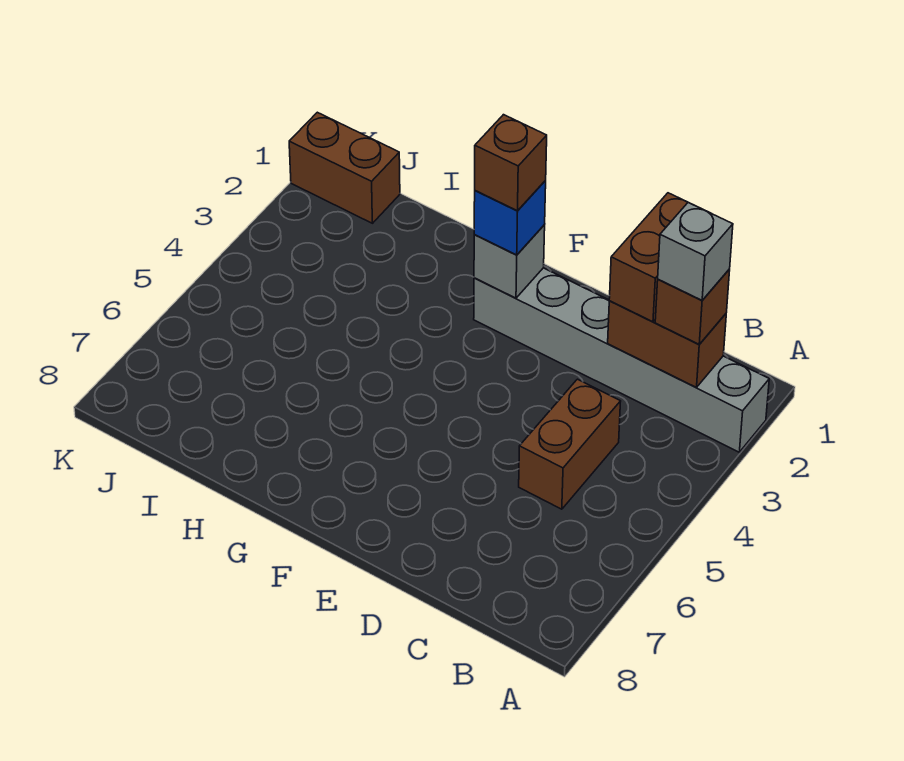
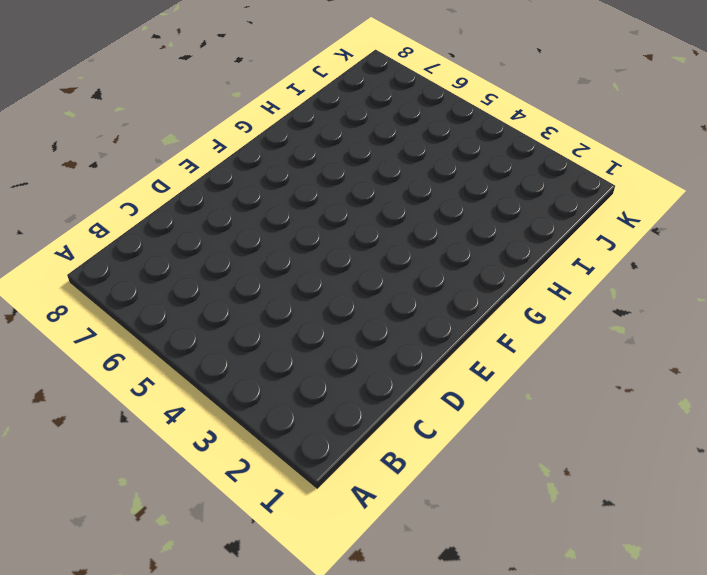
none -> grey brick A2:F2 level 1
none -> brown brick C4:C5 level 1

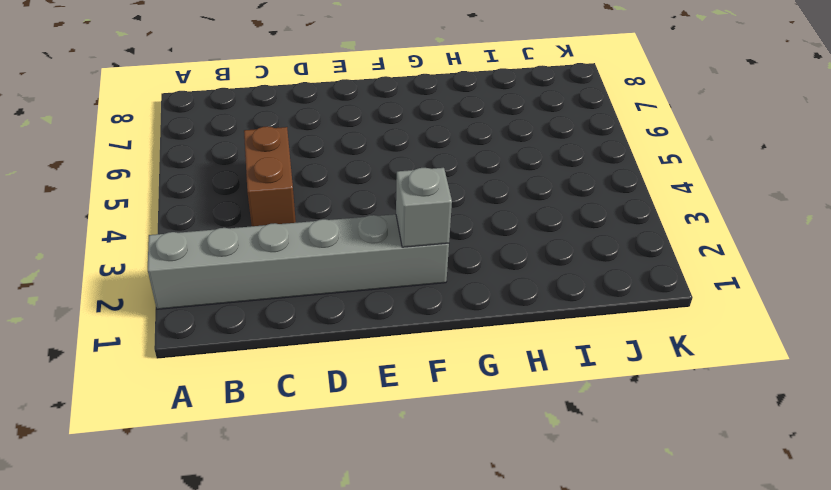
none -> brown brick J1:K1 level 1
none -> brown brick B2:C2 level 2

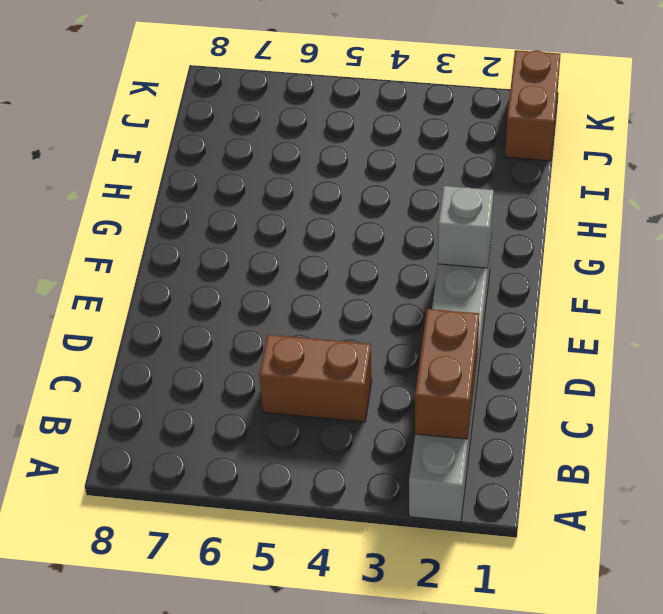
none -> brown brick B2 level 3
none -> brown brick C1:C2 level 3

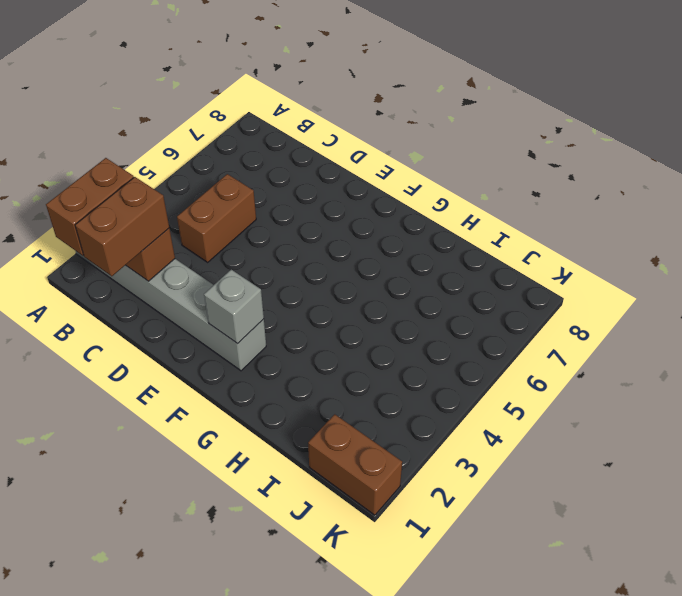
brown brick B1:B2 level 3 -> brown brick B2 level 3
none -> blue brick F2 level 3
none -> grey brick B2 level 4

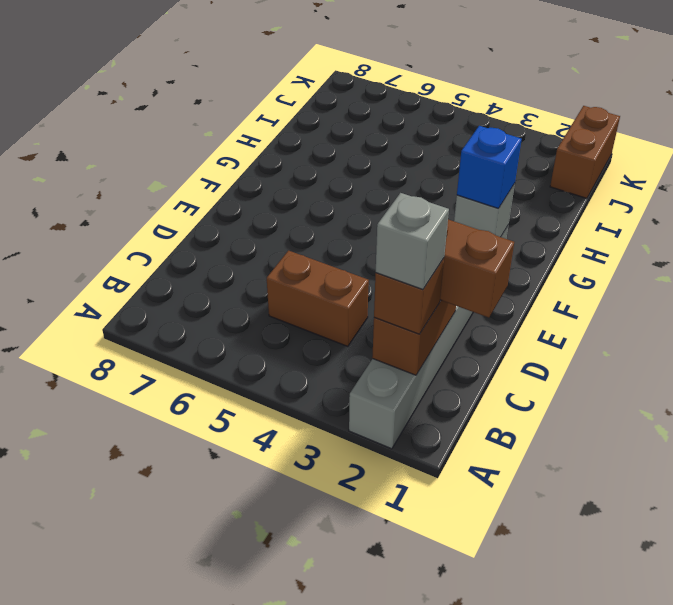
none -> brown brick F2 level 4

